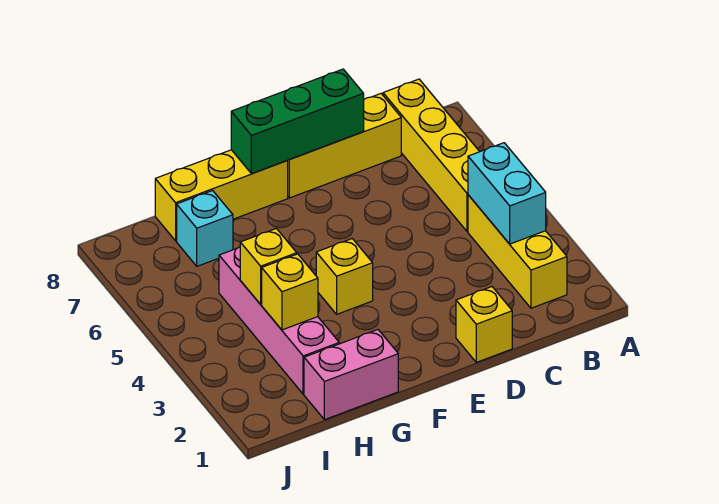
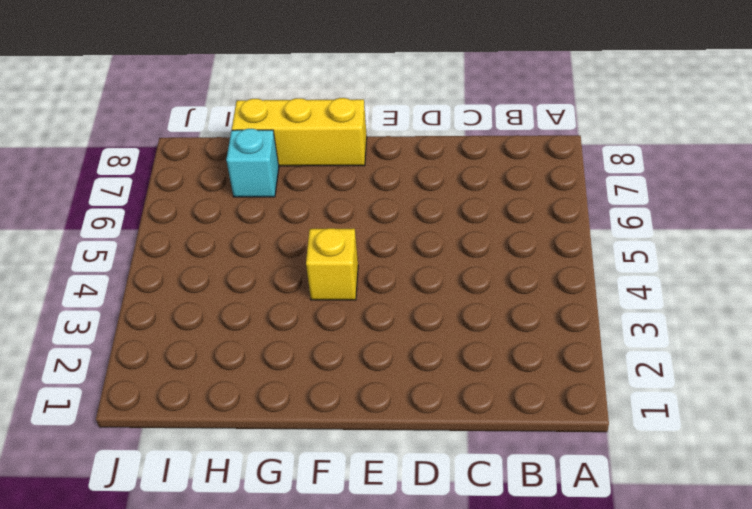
none -> yellow brick B2:B4 level 1
none -> yellow brick B5:B8 level 1
none -> yellow brick C8:E8 level 1

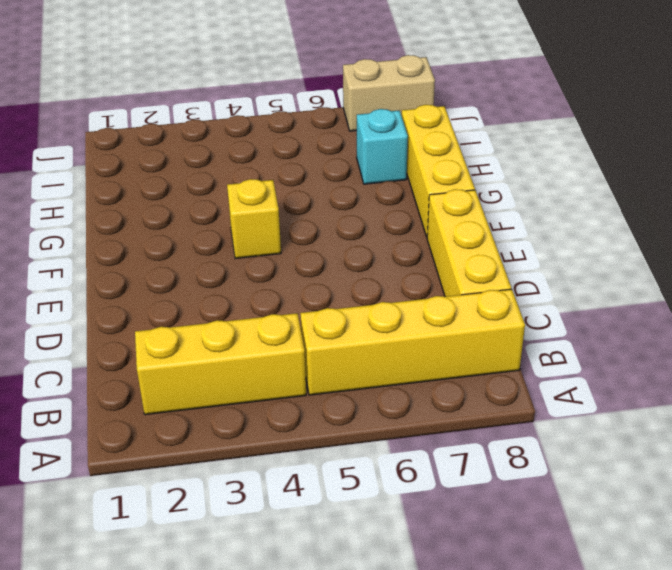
tan brick J7:J8 level 1 -> none
none -> yellow brick D1 level 1
none -> pink brick G1:H1 level 1
none -> pink brick H2:H5 level 1

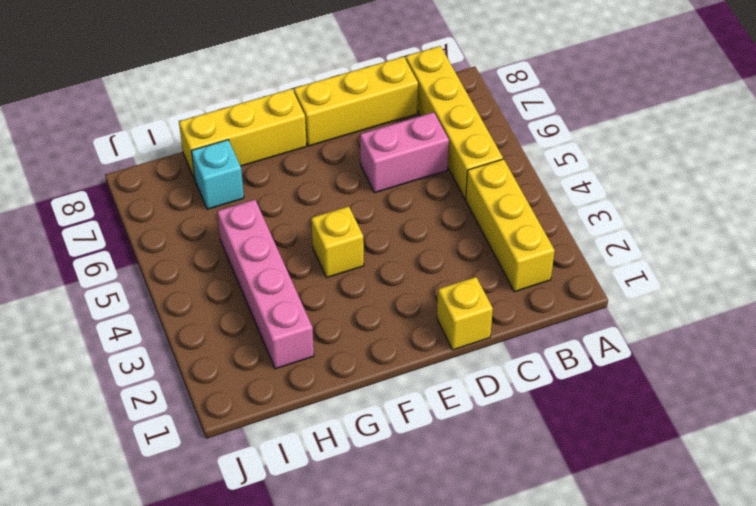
pink brick C6:D6 level 1 -> pink brick G1:H1 level 1
none -> cyan brick B3:B4 level 2
none -> green brick D8:F8 level 2
none -> yellow brick H3 level 2

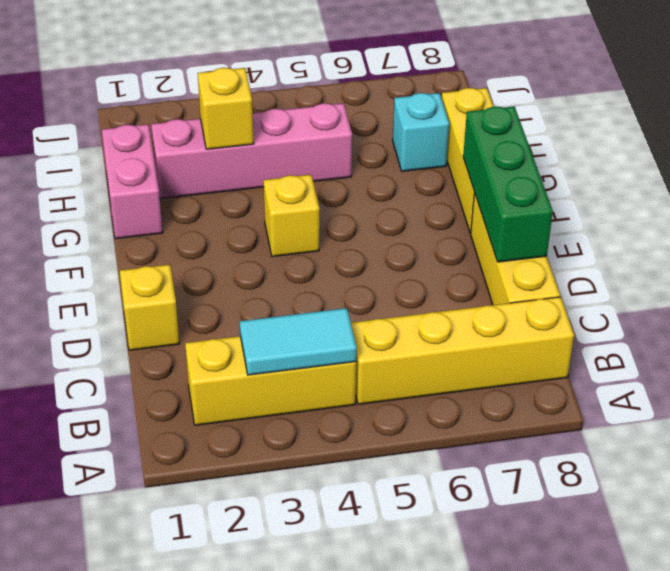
cyan tile B3:B4 level 2 -> cyan brick B3:B4 level 2
none -> yellow brick H4 level 2

